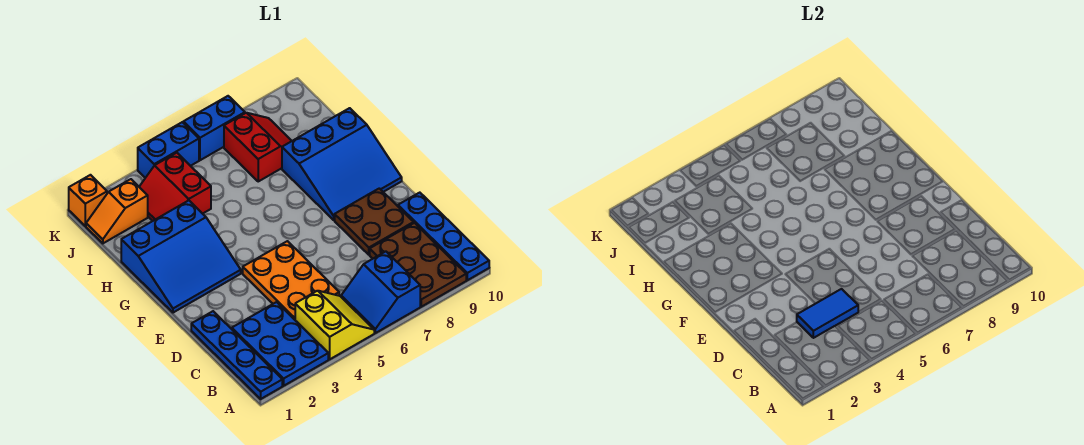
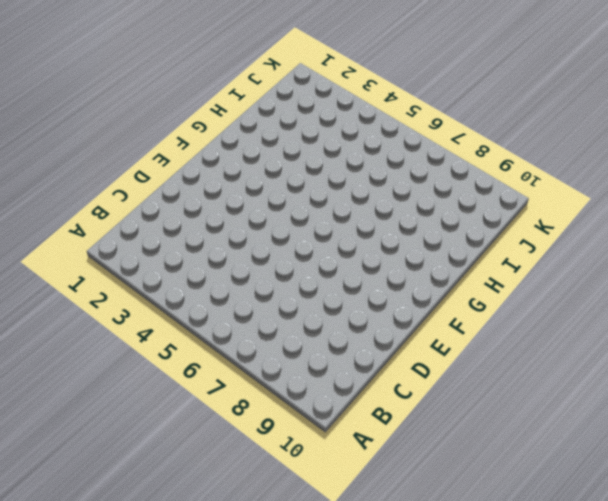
none -> blue plate A1:D1 level 1
none -> blue plate A2:C3 level 1
none -> yellow slope A4:B5 level 1 top 4

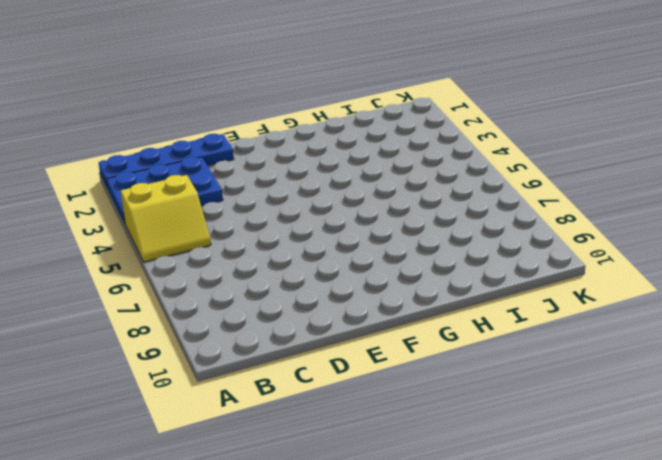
none -> blue slope A6:B7 level 1 top 7
none -> brown plate A8:C9 level 1
none -> blue plate A10:D10 level 1

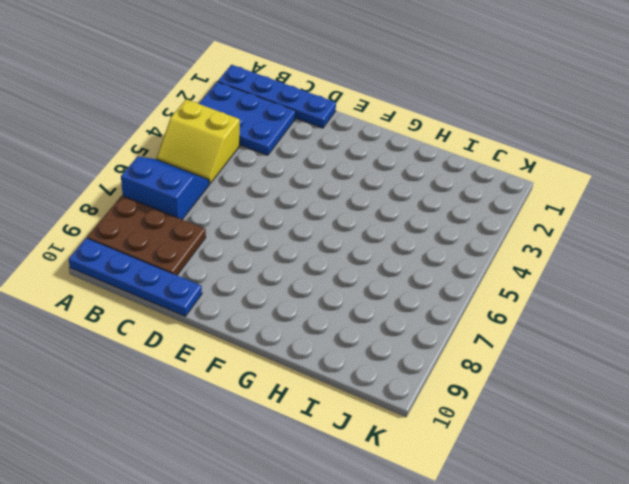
none -> orange plate C4:E5 level 1
none -> brown plate D8:E9 level 1
none -> blue slope F1:H3 level 1 top H

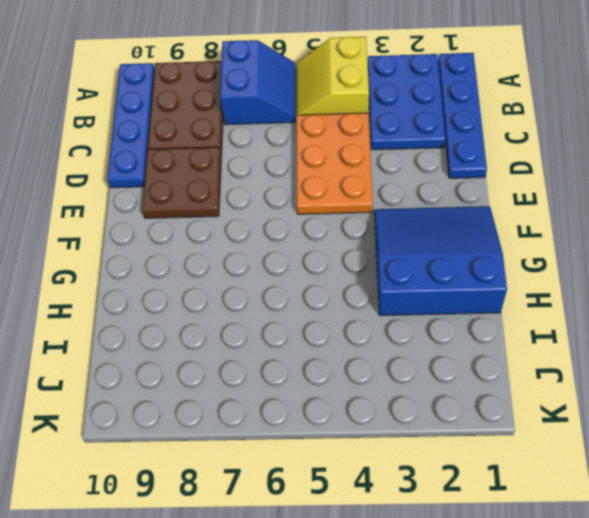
none -> blue slope F8:H10 level 1 top H
none -> red slope I3:J4 level 1 top 4
none -> red slope I7:J8 level 1 top 7

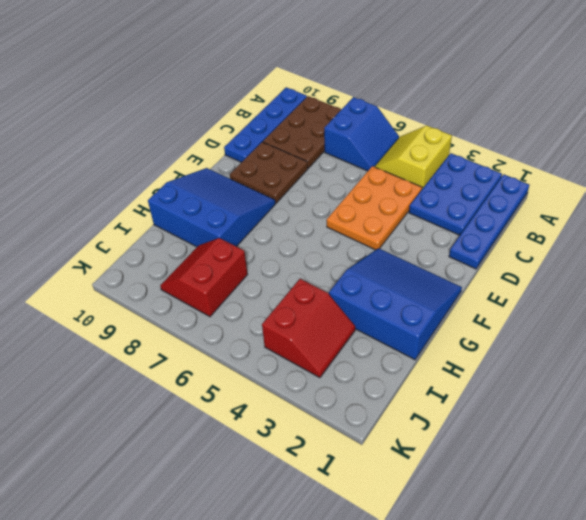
none -> orange slope J1:J2 level 1 top 2
none -> orange brick K1 level 1
none -> blue brick K4:K5 level 1

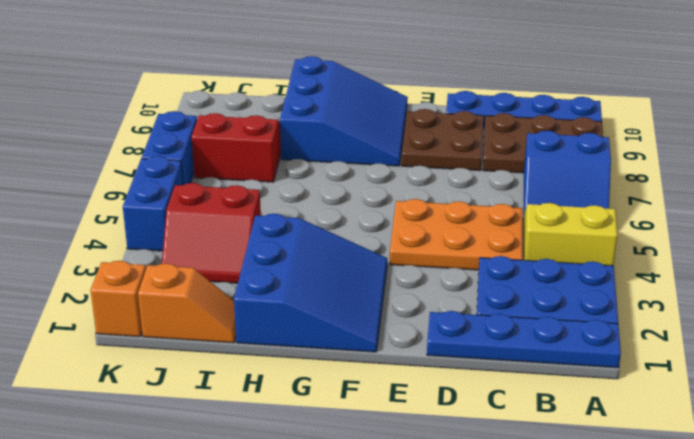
orange slope I1:J1 level 1 top J -> orange slope J1:J2 level 1 top 2
none -> blue tile C3:C4 level 2

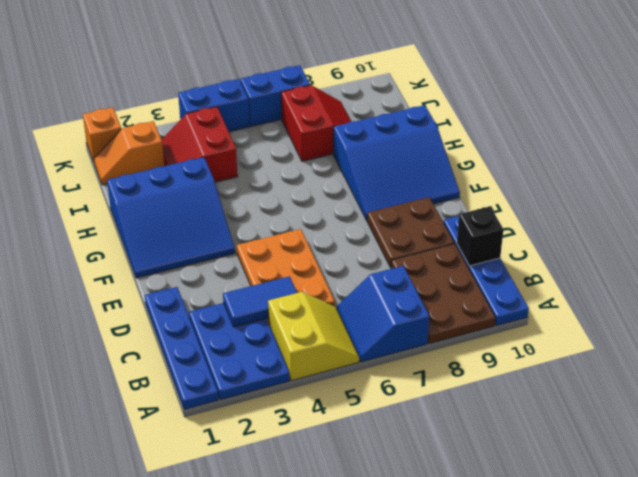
black brick C10 level 2 -> none

